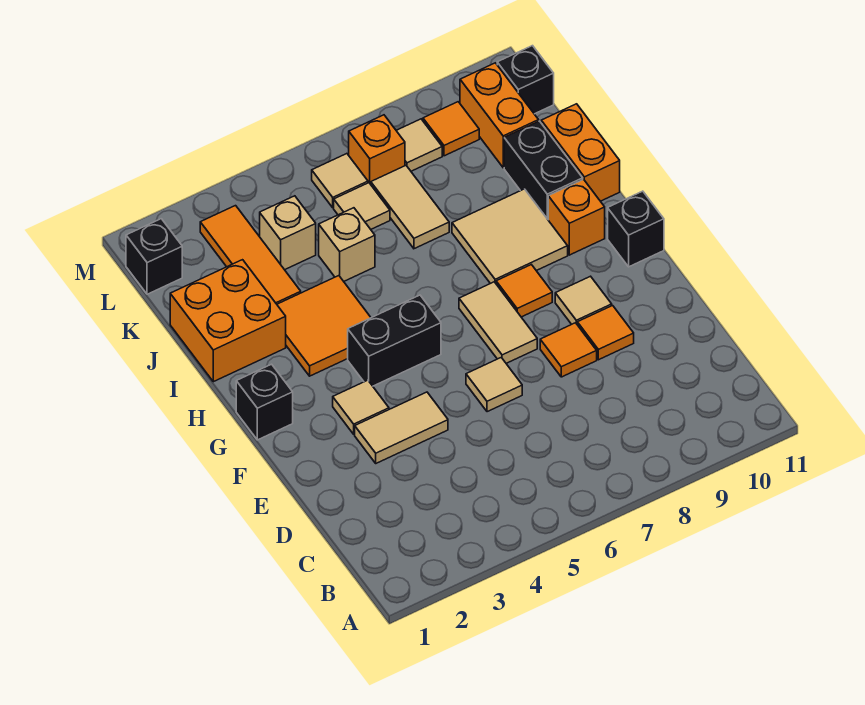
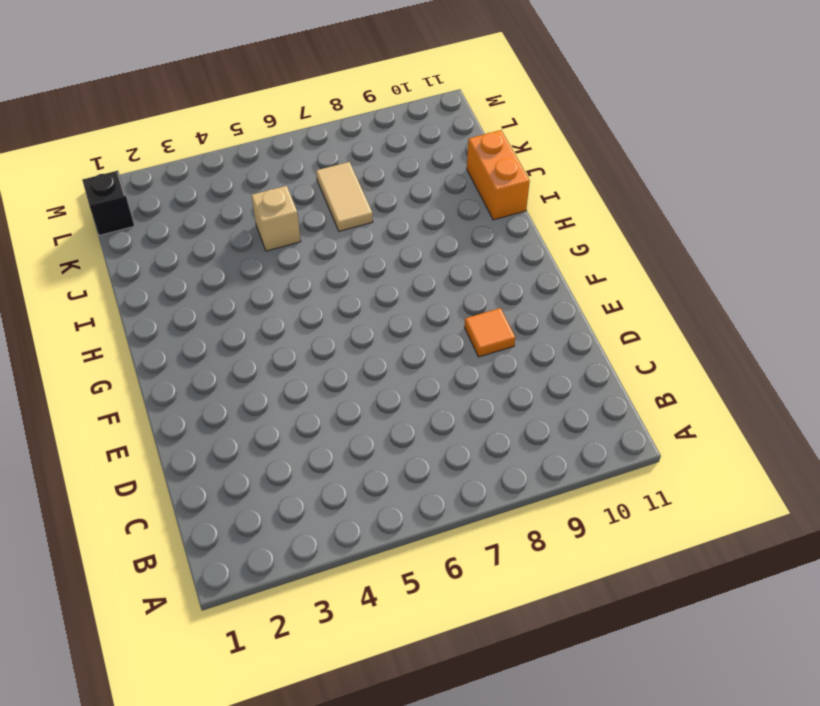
none -> tan tile E3:E4 level 1
none -> tan tile E6 level 1
none -> orange tile E8 level 1

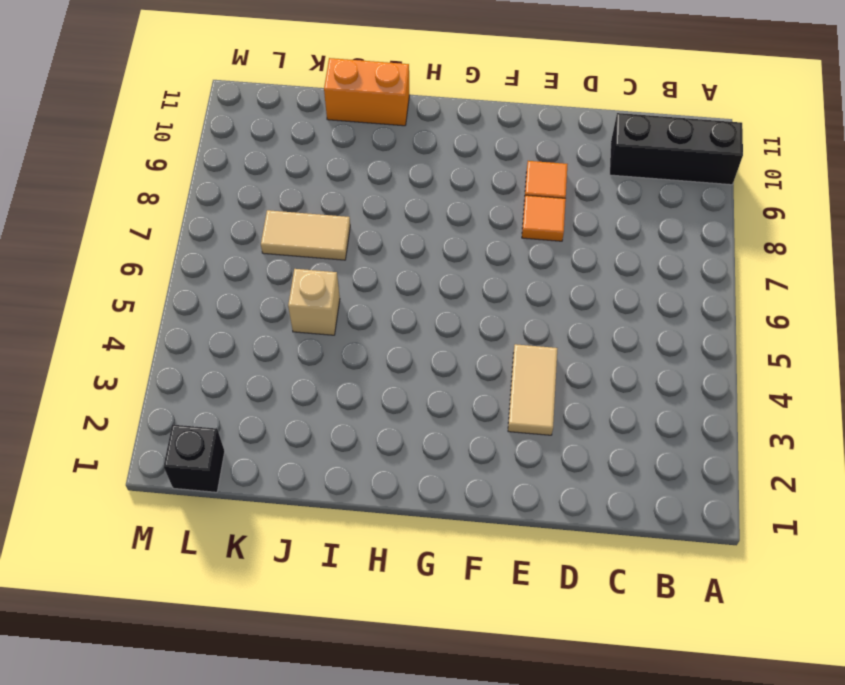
black brick A10:C10 level 1 -> none
none -> tan tile E6 level 1
none -> tan tile F3 level 1
none -> tan tile F7:G7 level 1

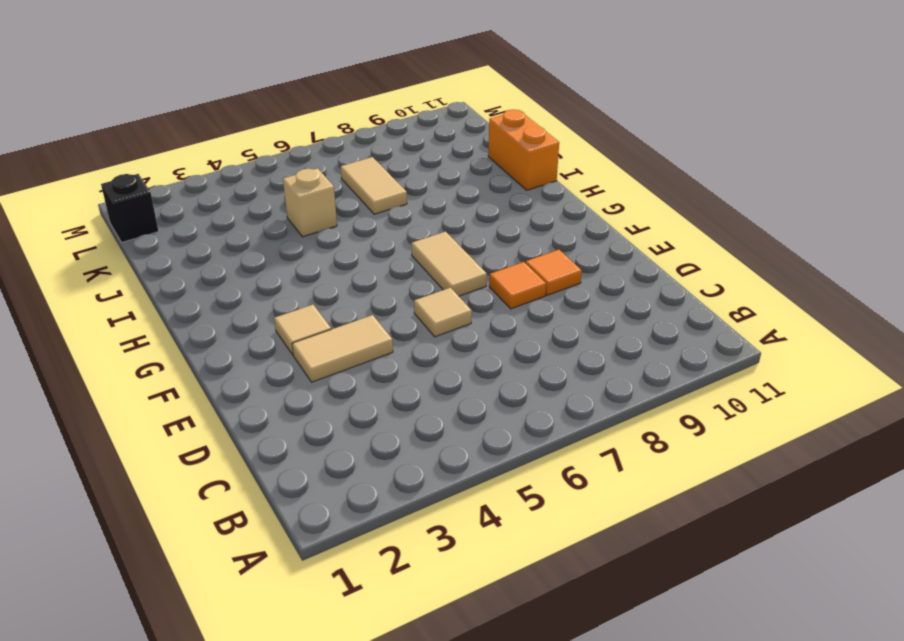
none -> tan tile F9 level 1
none -> black brick G1 level 1
none -> black brick G4:G5 level 1

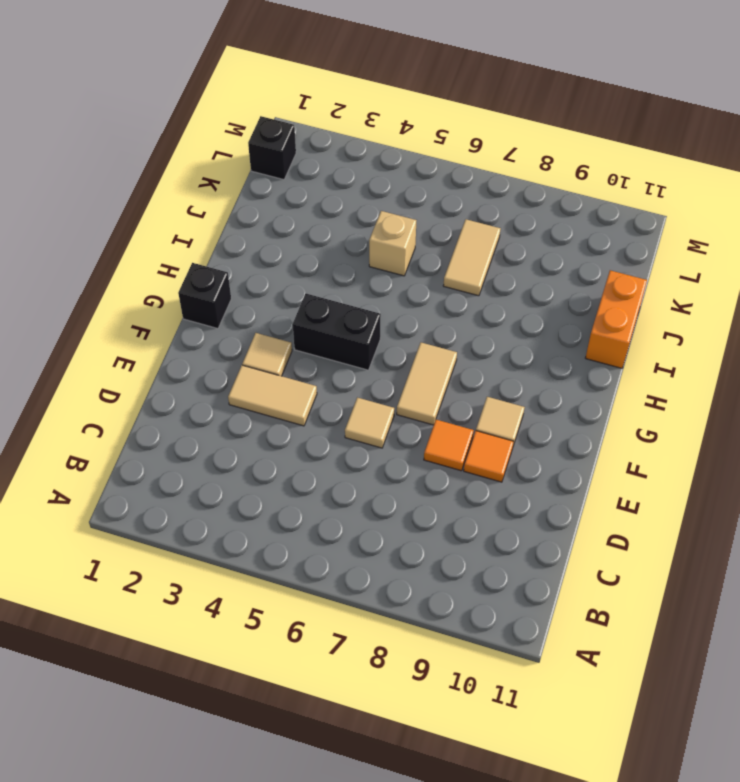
none -> orange tile G8 level 1
none -> black brick G11 level 1
none -> orange tile H3:I4 level 1

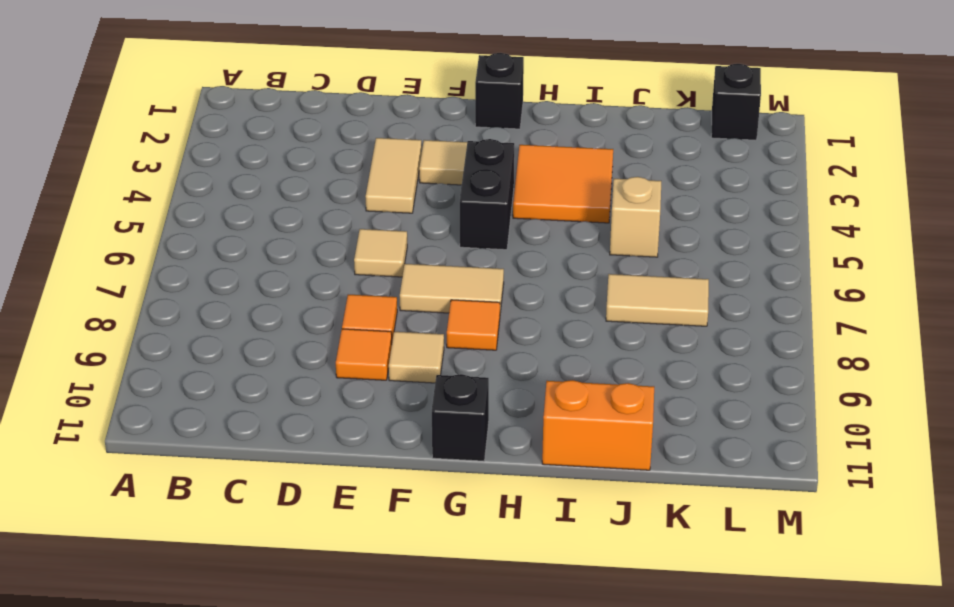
none -> tan tile H8:I9 level 1
none -> orange brick H10 level 1
none -> orange brick I1:J2 level 1

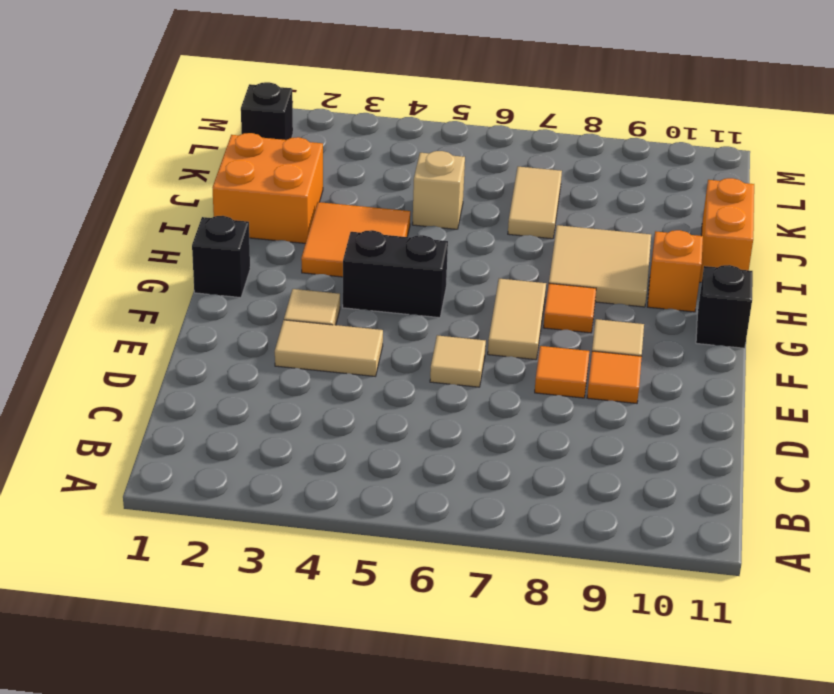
none -> black brick I10:J10 level 1
none -> orange tile J3:L3 level 1
none -> tan brick K4 level 1

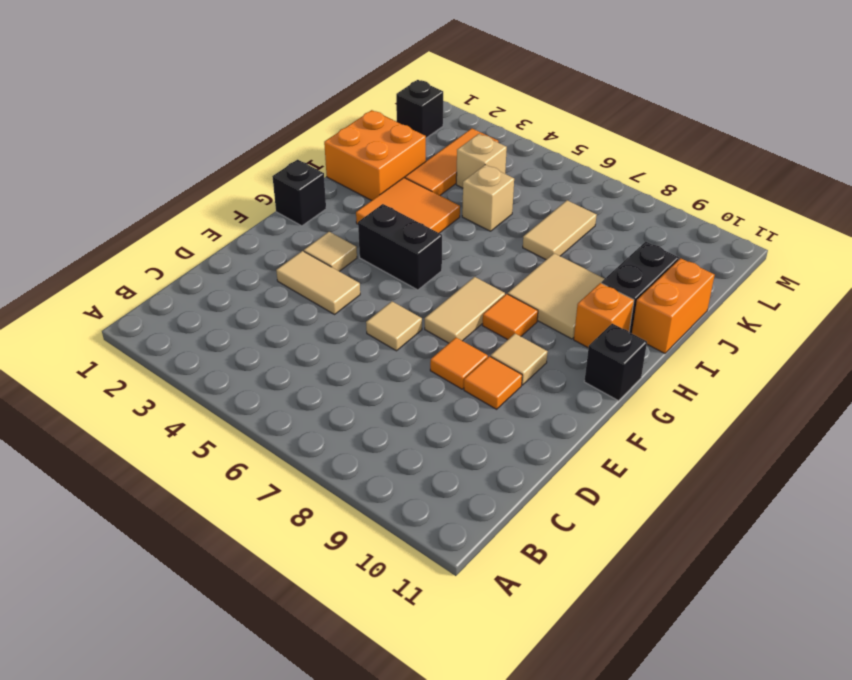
none -> tan tile K6 level 1
none -> orange brick K10:L10 level 1
none -> tan tile L6 level 1

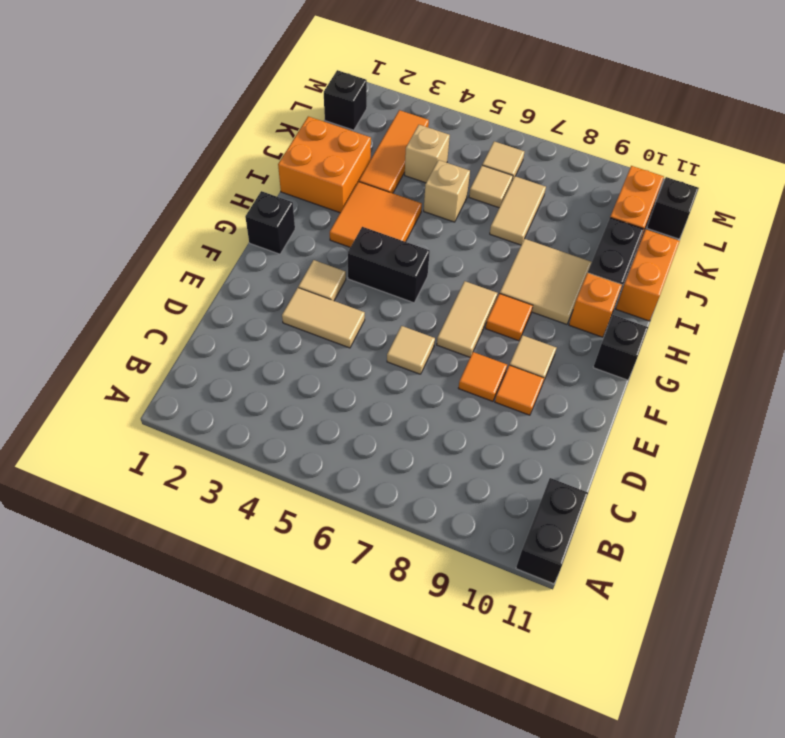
black brick A11:B11 level 1 -> none
none -> orange brick L7 level 1
none -> tan tile L8 level 1
none -> orange tile L9 level 1

